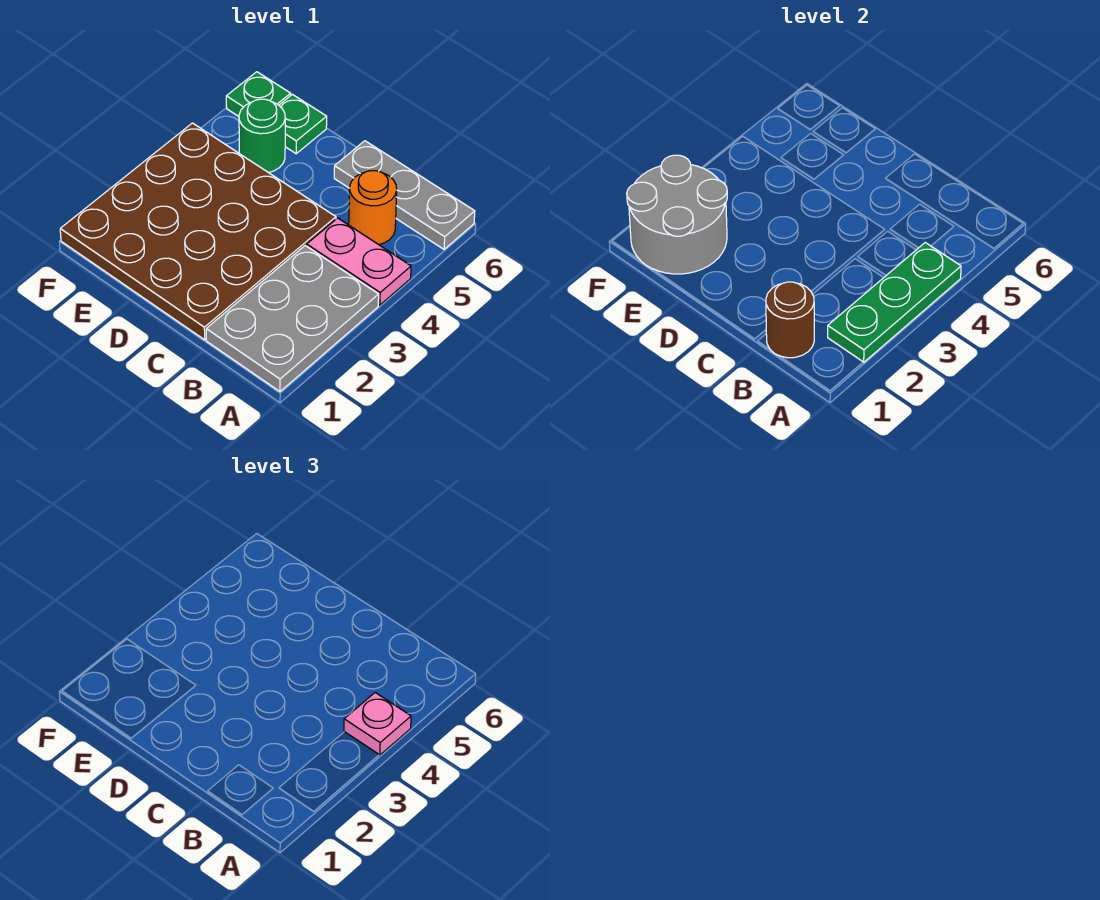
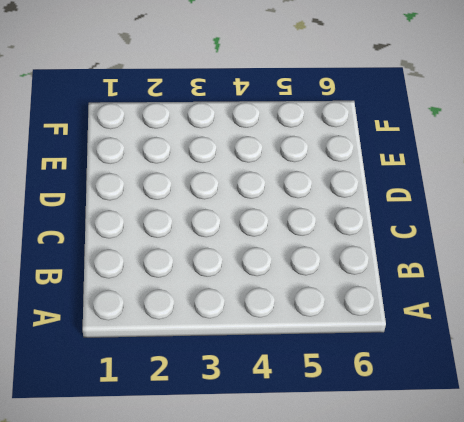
none -> grey plate A1:B3 level 1
none -> pink plate A4:B4 level 1
none -> grey plate A6:C6 level 1

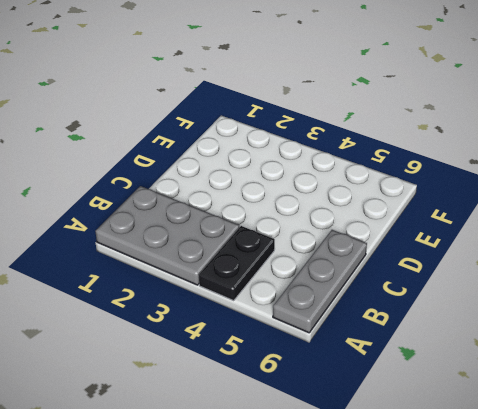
black plate A4:B4 level 1 -> pink plate A4:B4 level 1
none -> orange round brick B5 level 1
none -> brown plate C1:F4 level 1
none -> green round brick E5 level 1

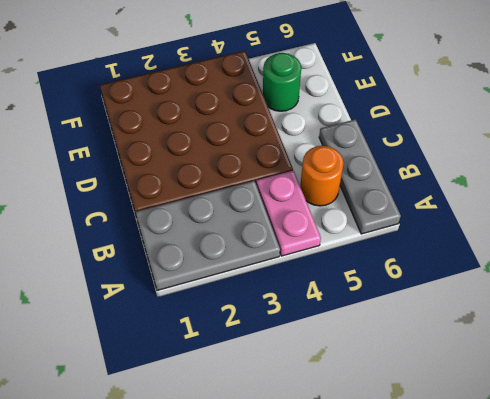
none -> green plate E6 level 1
none -> green plate F6 level 1
none -> green plate A2:A4 level 2

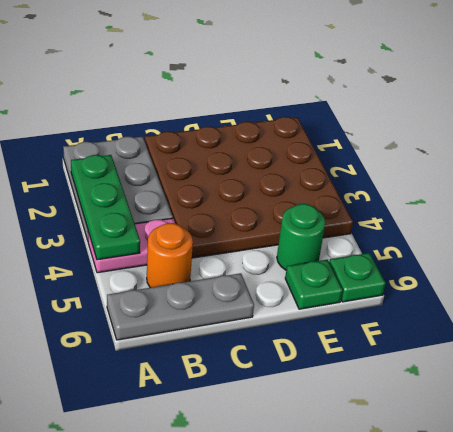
none -> brown round brick B1 level 2
none -> grey round brick E1:F2 level 2
none -> pink plate A4 level 3

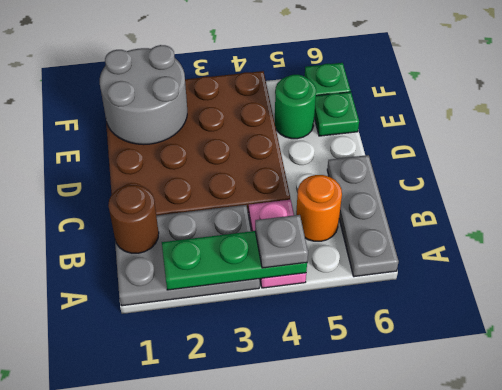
grey plate A4 level 3 -> pink plate A4 level 3

